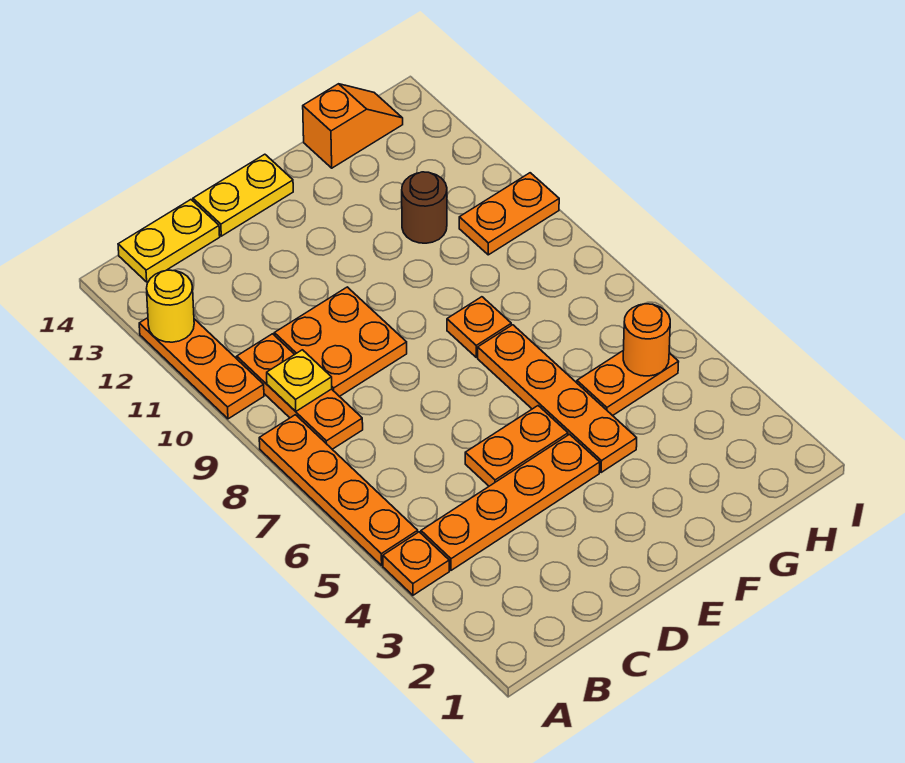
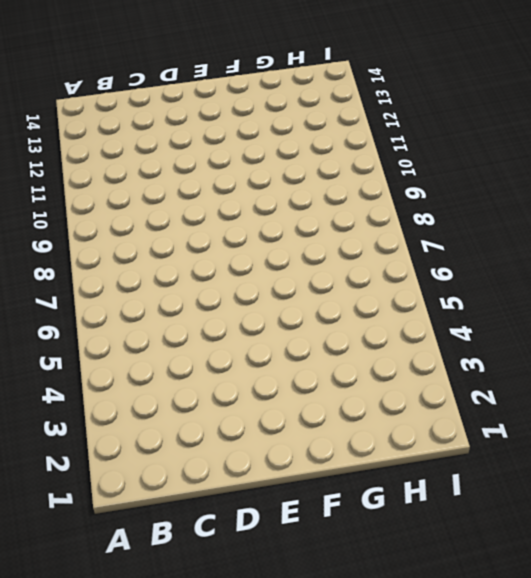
none -> orange plate A4 level 1
none -> orange plate A5:A8 level 1
none -> orange plate A10:A12 level 1

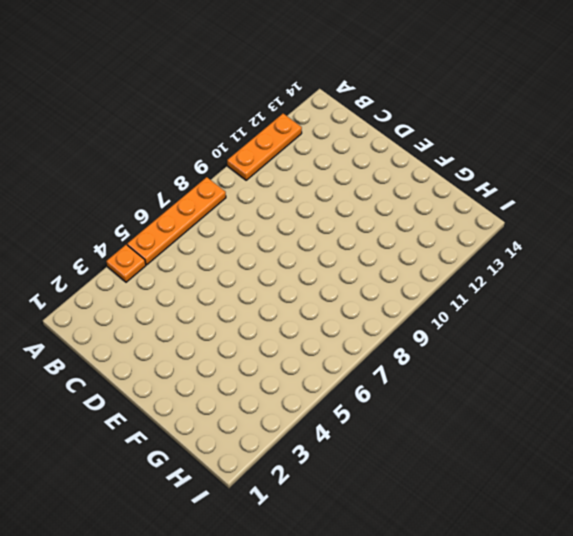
none -> orange plate B4:E4 level 1
none -> orange plate B8:B10 level 1
none -> yellow plate B14:C14 level 1

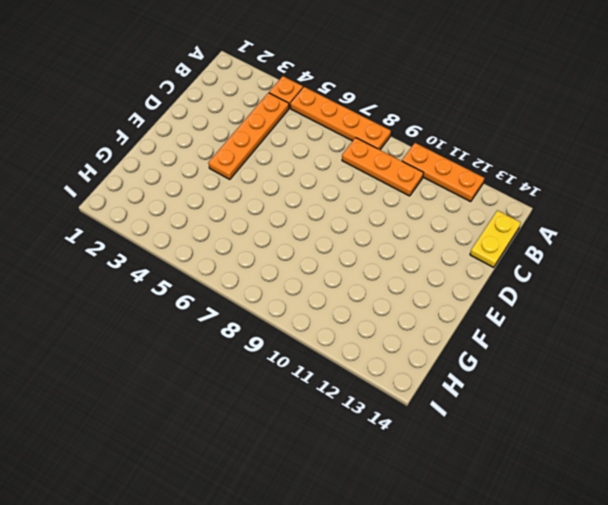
none -> orange plate C9:D10 level 1
none -> orange plate D5:E5 level 1
none -> yellow plate D14:E14 level 1

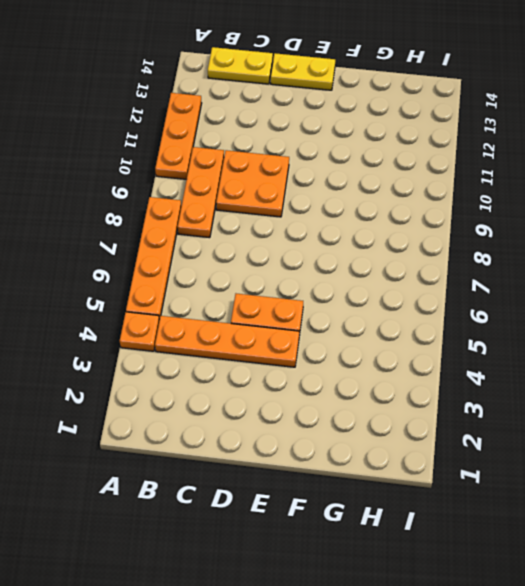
none -> orange plate F4:F7 level 1
none -> orange plate F8 level 1
none -> orange plate G5:H5 level 1

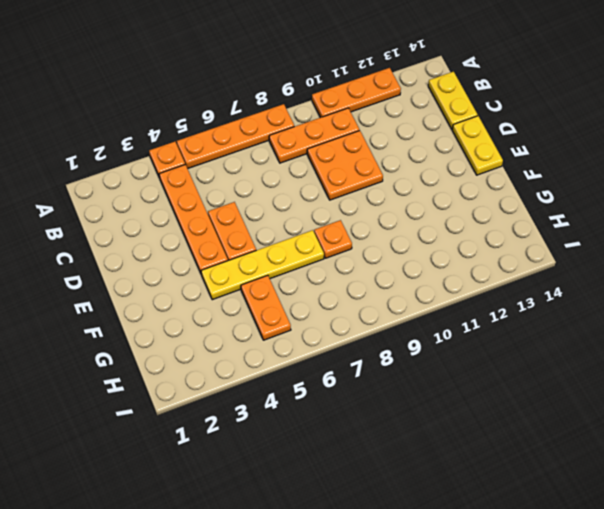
yellow plate F4:F7 level 1 -> orange plate F4:F7 level 1
none -> brown round brick G11 level 1
none -> orange slope G14:H14 level 1 top G
none -> orange plate H10:I10 level 1

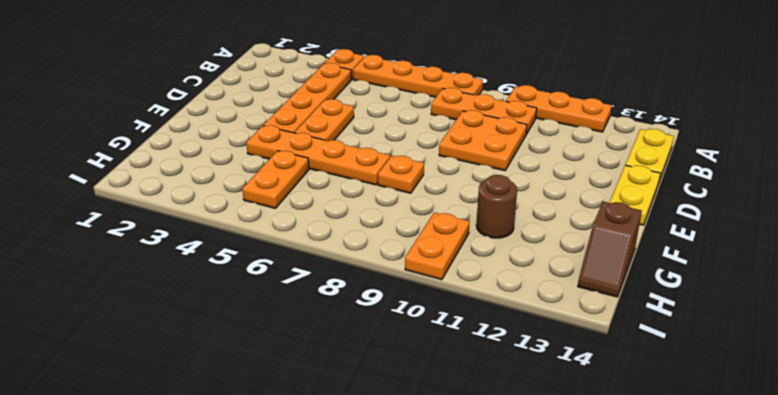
brown slope G14:H14 level 1 top G -> orange slope G14:H14 level 1 top G
none -> yellow round brick A12 level 2
none -> yellow plate B9 level 2
none -> orange round brick H5 level 2

